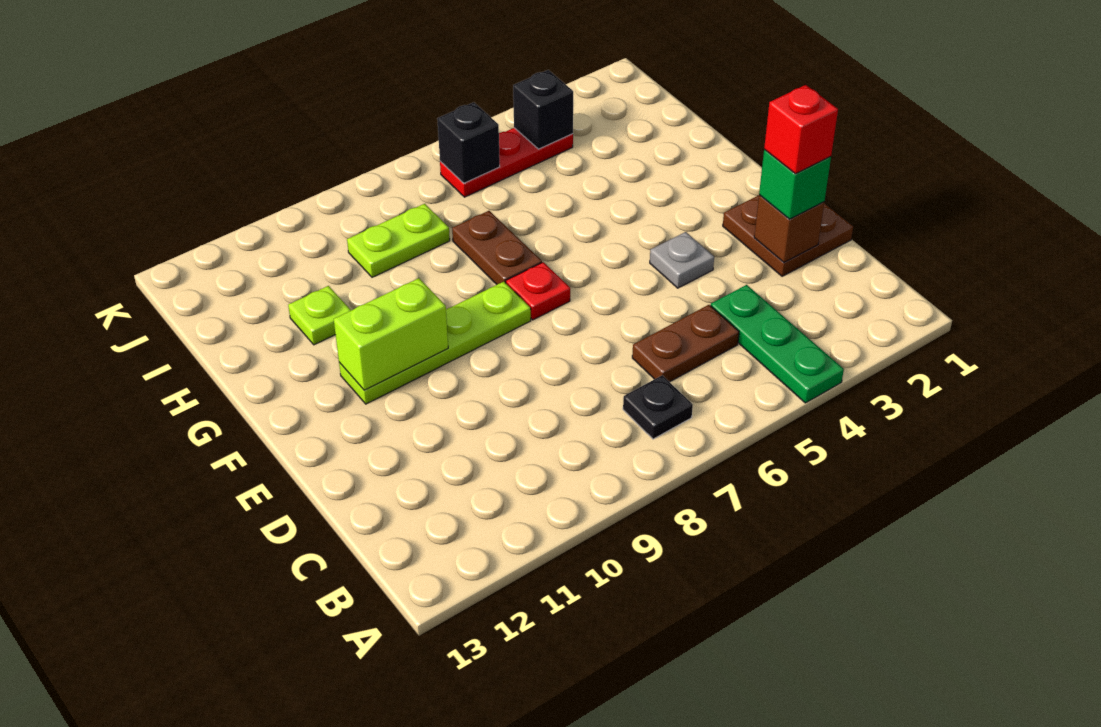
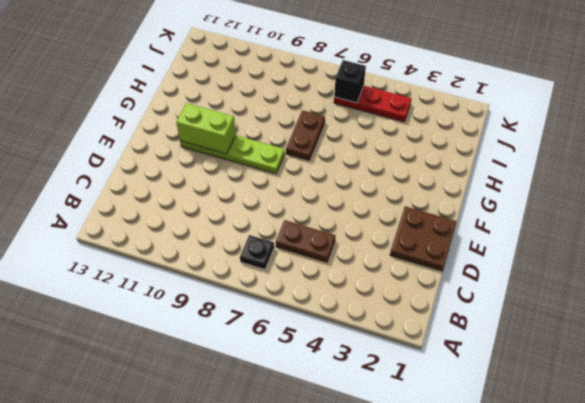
none -> green plate A4:C4 level 1
none -> grey plate E4 level 1
none -> red plate F7 level 1

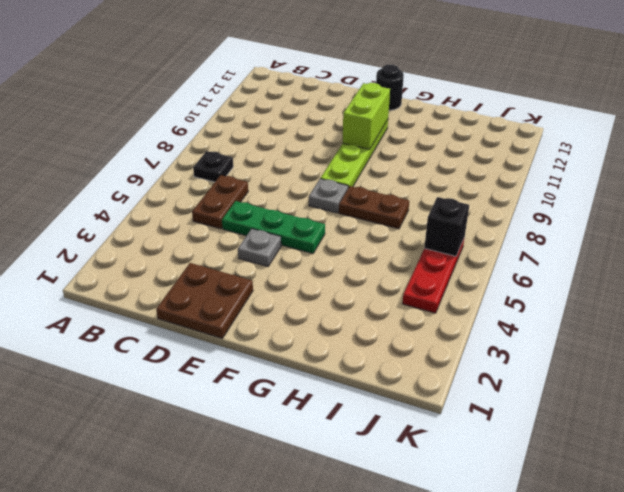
green plate D5:F5 level 1 -> green plate A4:C4 level 1
grey plate F7 level 1 -> red plate F7 level 1
black round brick F13 level 1 -> none
none -> lime plate H11 level 1
none -> lime plate I8:I9 level 1
none -> brown brick D2 level 2

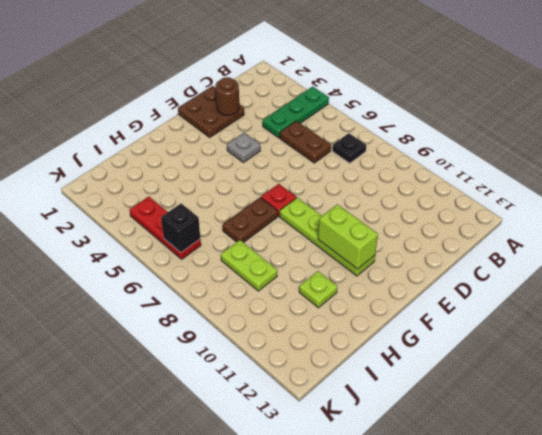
brown round brick D2 level 2 -> brown brick D2 level 2
none -> black brick J4 level 2
none -> green brick D2 level 3
none -> red brick D2 level 4

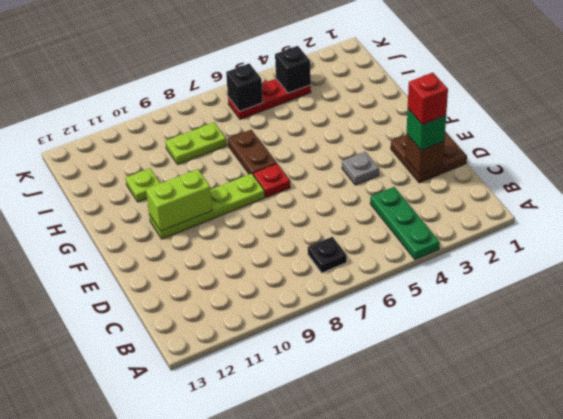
none -> brown plate C5:C6 level 1

